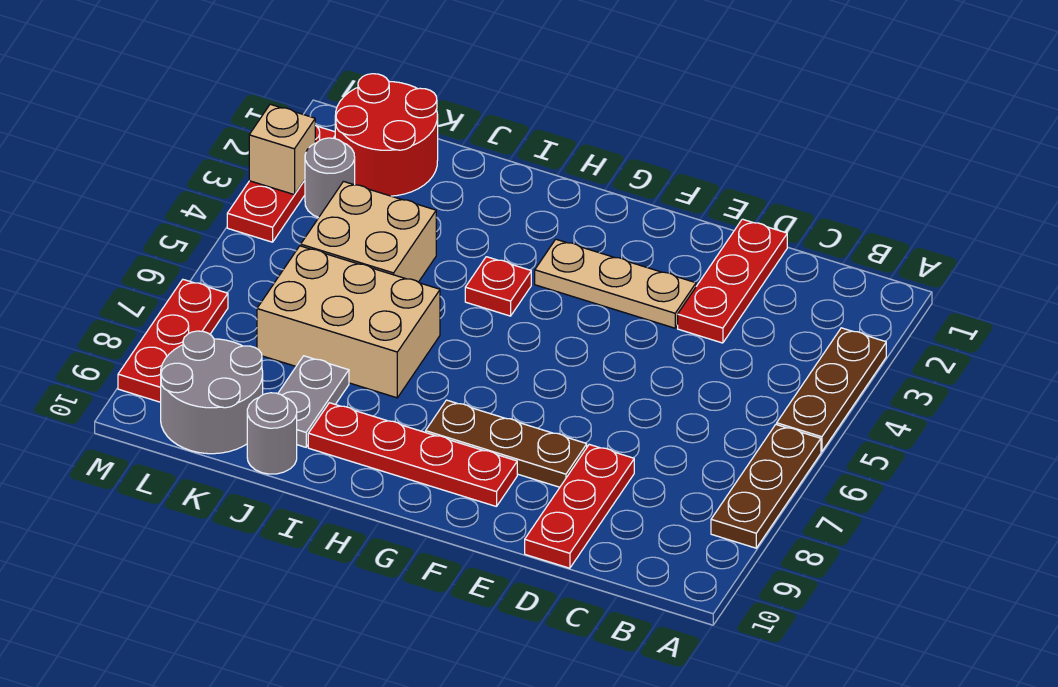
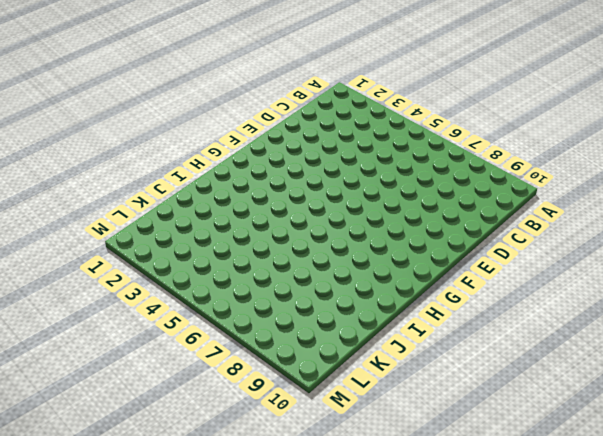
none -> brown plate A3:A5 level 1
none -> brown plate A6:A8 level 1
none -> red plate D1:D3 level 1

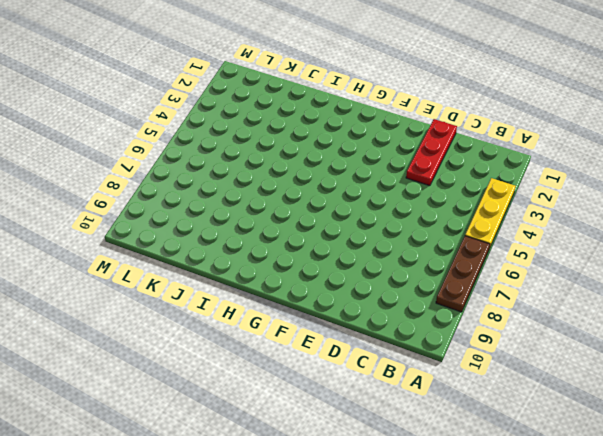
yellow plate A3:A5 level 1 -> brown plate A3:A5 level 1
none -> red plate D8:D10 level 1
none -> tan plate E3:G3 level 1
none -> brown plate E8:G8 level 1

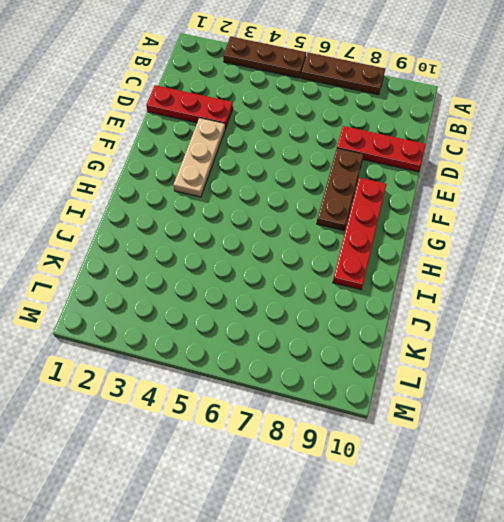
none -> red plate H4 level 1
none -> tan brick I6:K7 level 1
none -> tan brick J4:K5 level 1

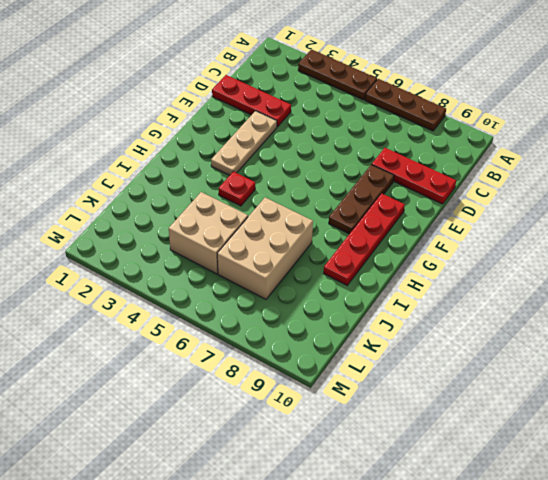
none -> grey plate J8:J9 level 1
none -> grey round brick J10 level 1
none -> red round brick K1:L2 level 1

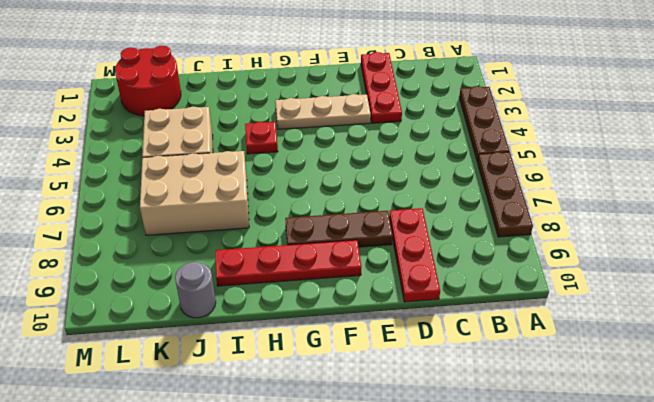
none -> grey plate J8:J9 level 1
none -> grey round brick K9:L10 level 1
none -> grey round brick L3 level 1

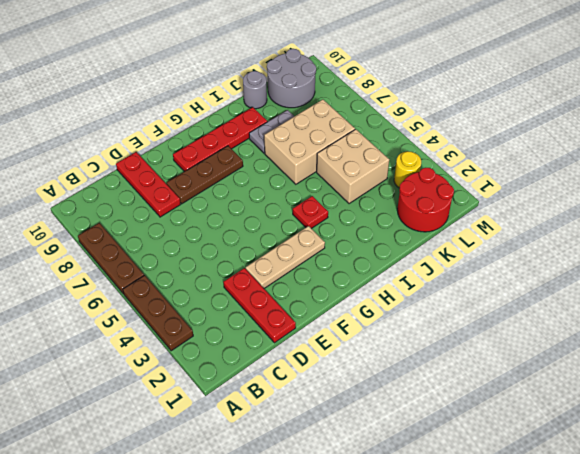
grey plate I8:J8 level 1 -> grey plate J8:J9 level 1
yellow round brick L3 level 1 -> grey round brick L3 level 1
none -> red plate M2:M4 level 1
none -> red plate M7:M9 level 1
none -> tan brick M3 level 2

